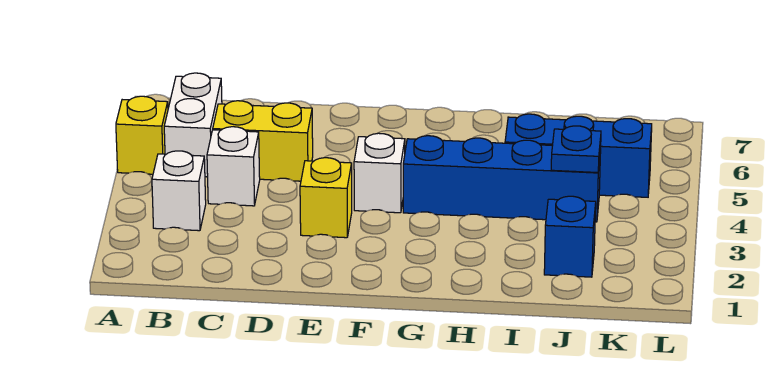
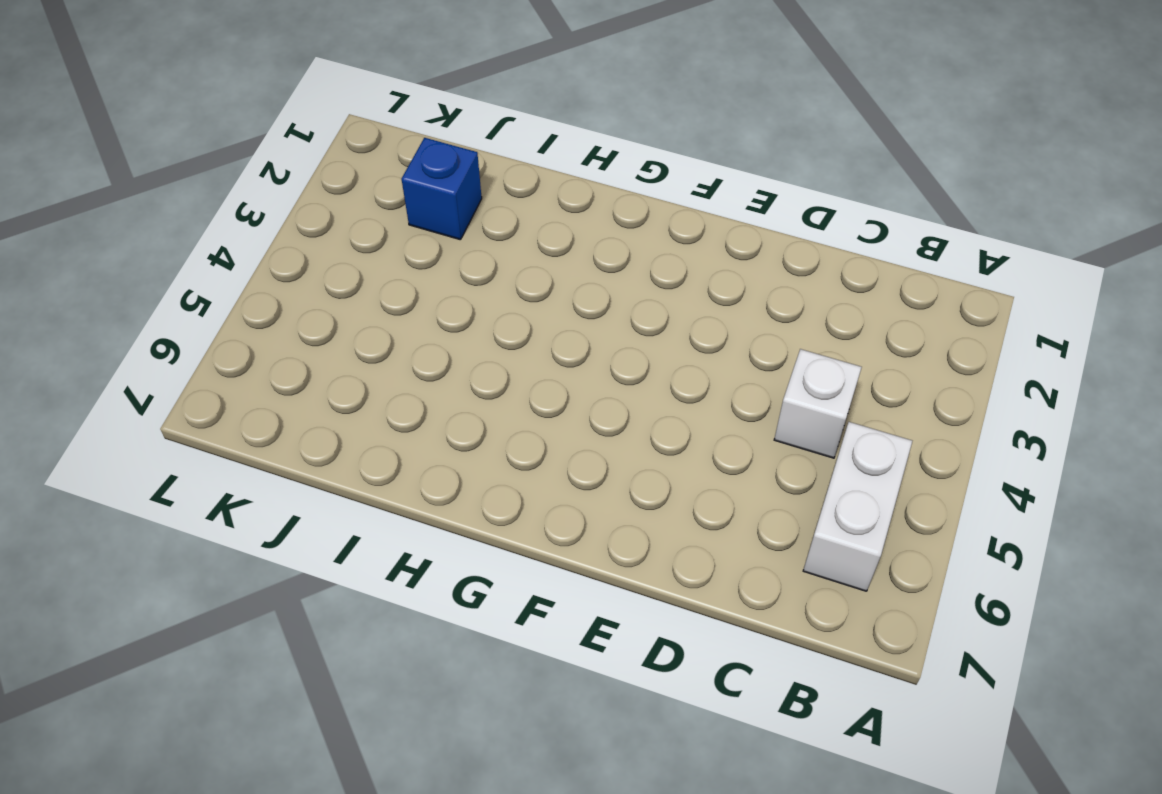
none -> yellow brick A5 level 1
none -> white brick B3 level 1

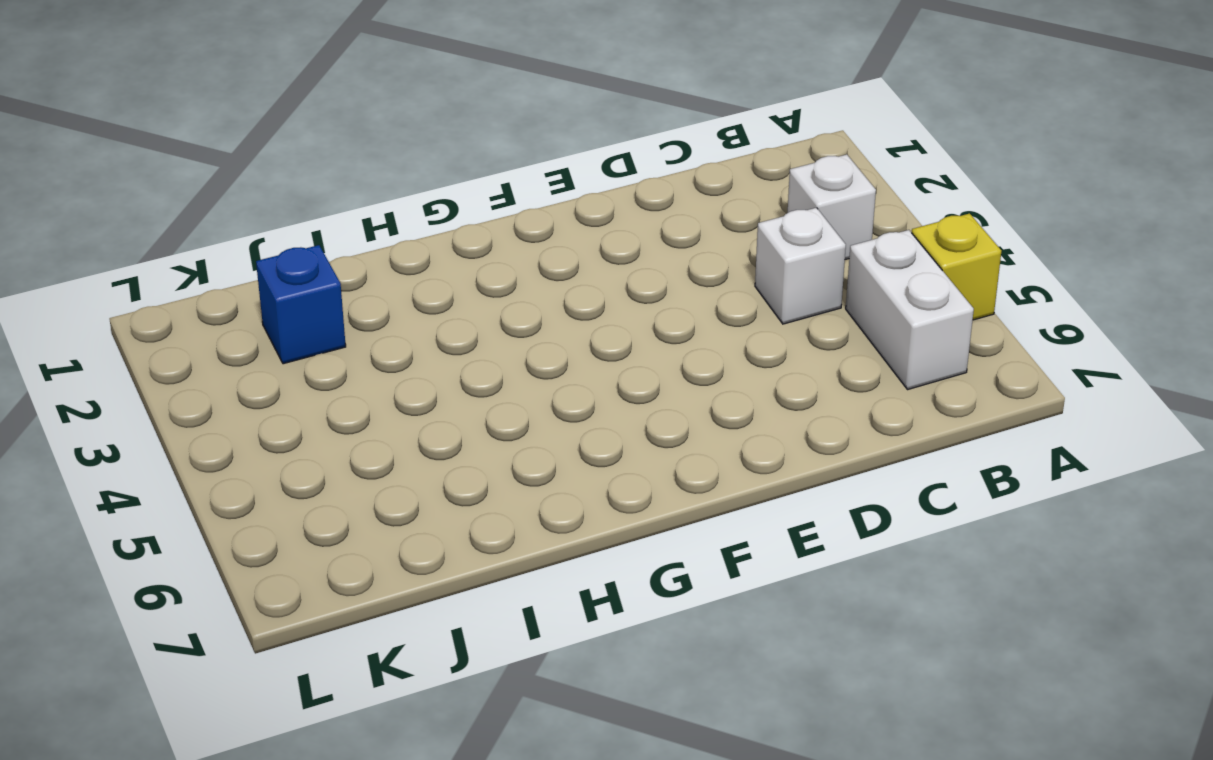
none -> yellow brick C5:D5 level 1
none -> yellow brick E3 level 1

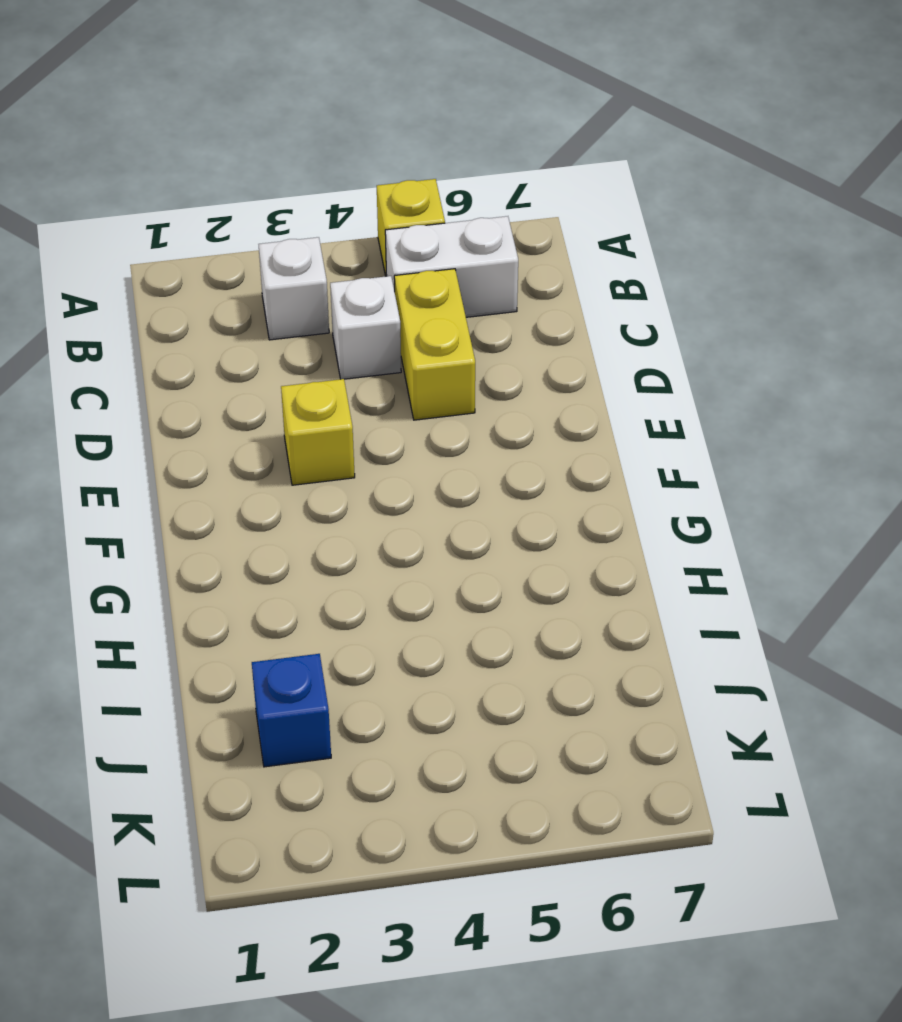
none -> white brick F4 level 1
none -> blue brick G4:J4 level 1

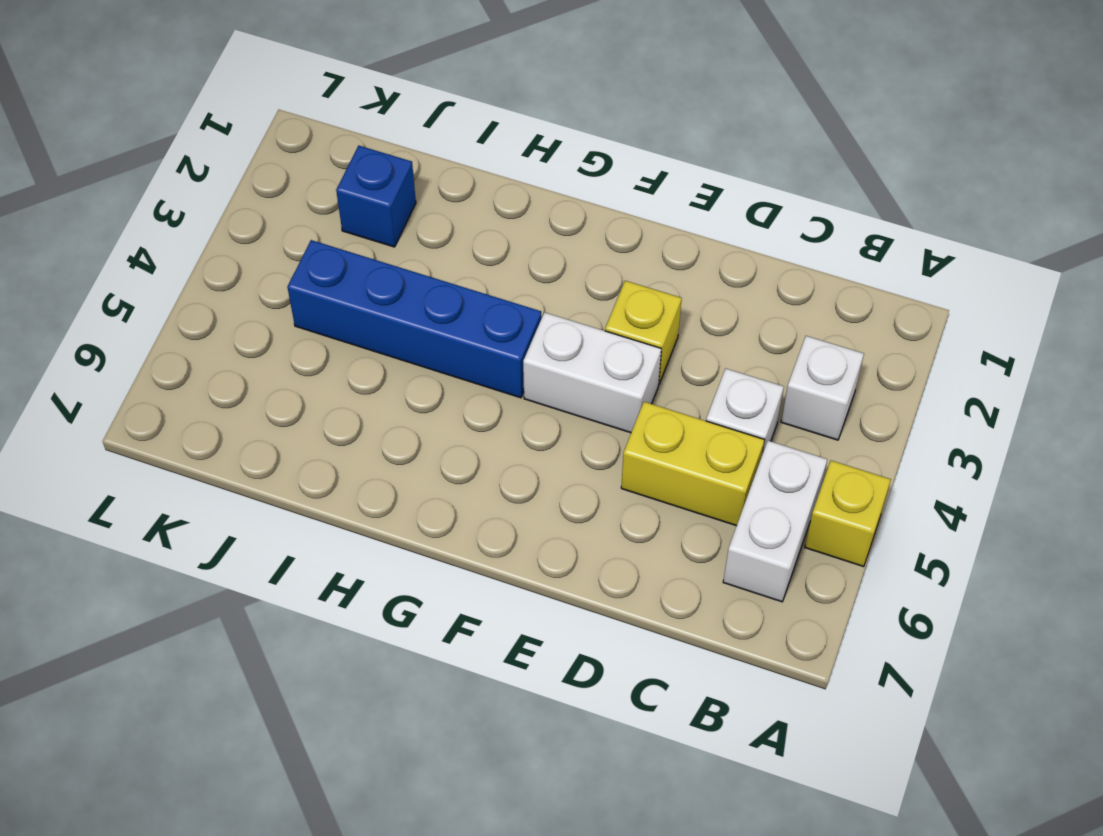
white brick E4:F4 level 1 -> white brick F4 level 1
none -> blue brick I5:K5 level 1
none -> blue plate J4 level 2

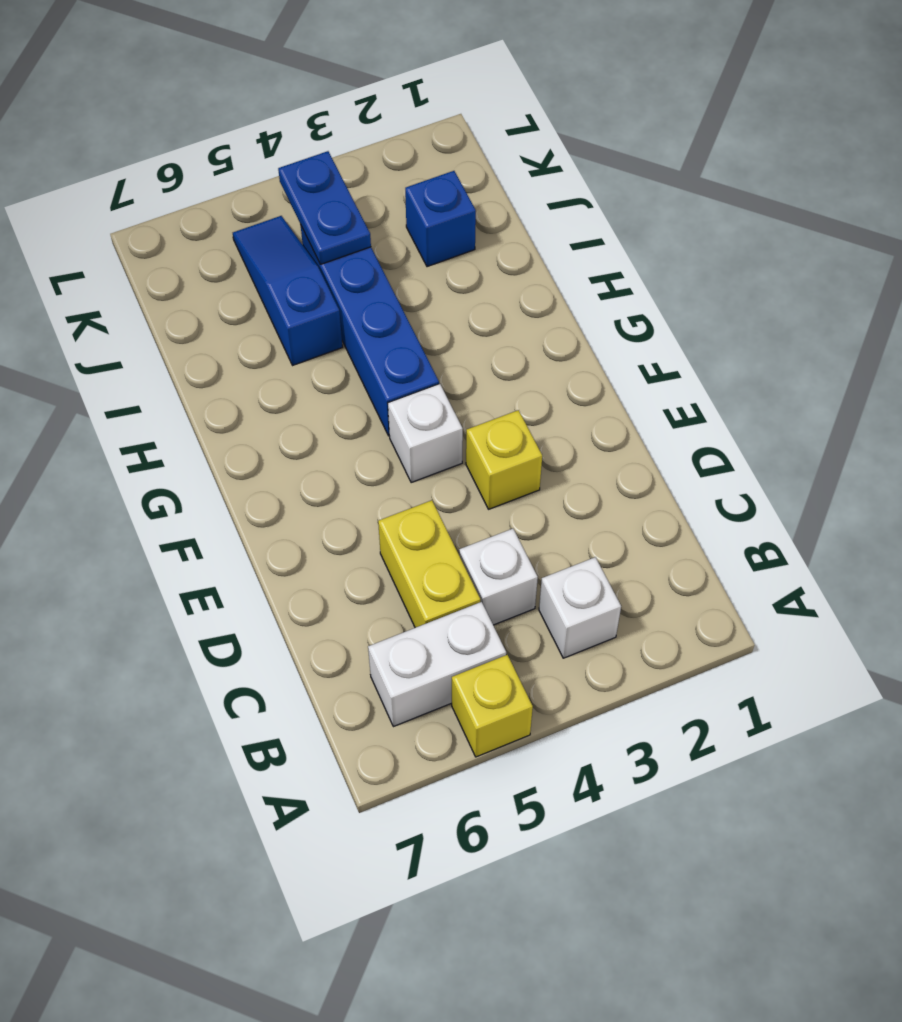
blue slope I5:K5 level 1 top I -> blue brick I5:K5 level 1
blue plate J4:K4 level 2 -> blue plate J4 level 2

